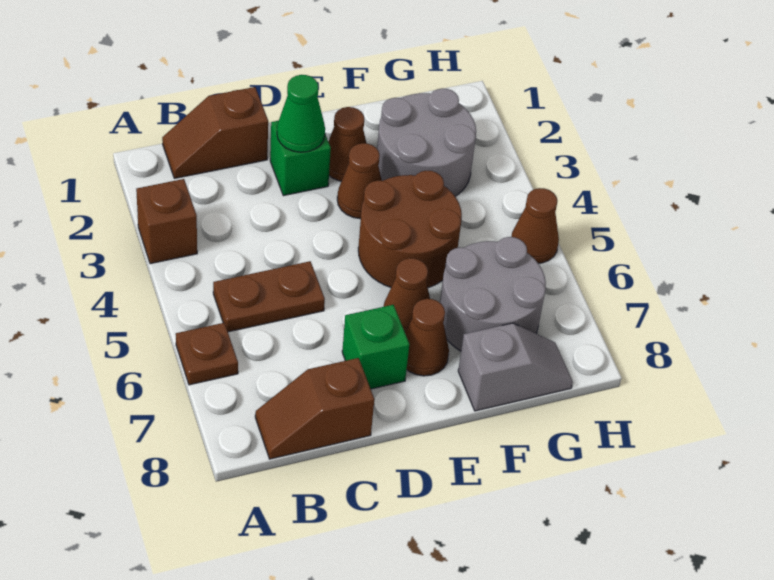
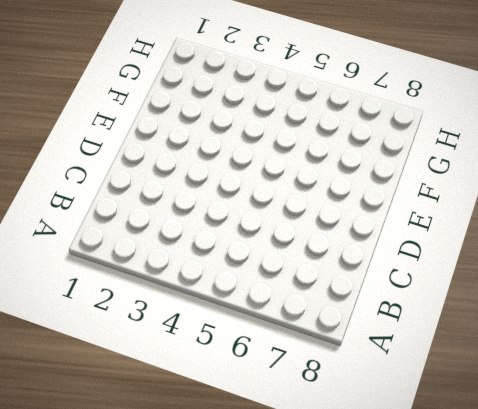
none -> brown brick A3 level 1
none -> brown plate A6 level 1
none -> brown slope B1:C1 level 1 top C

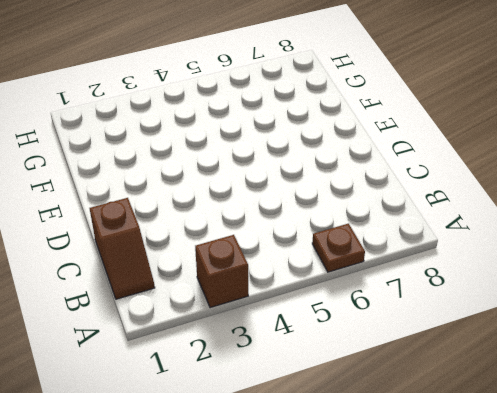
none -> brown plate B5:C5 level 1
none -> brown slope B8:C8 level 1 top C
none -> green brick D2 level 1

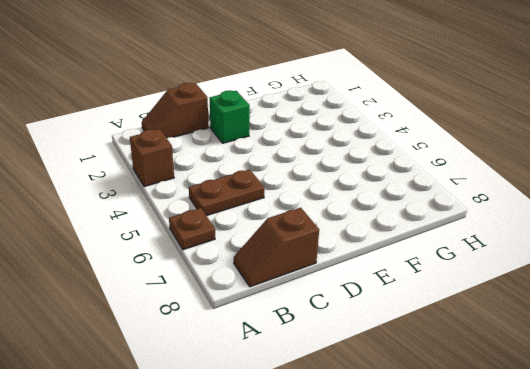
none -> green brick D7 level 1
none -> brown cone E2 level 1
none -> brown cone E3 level 1

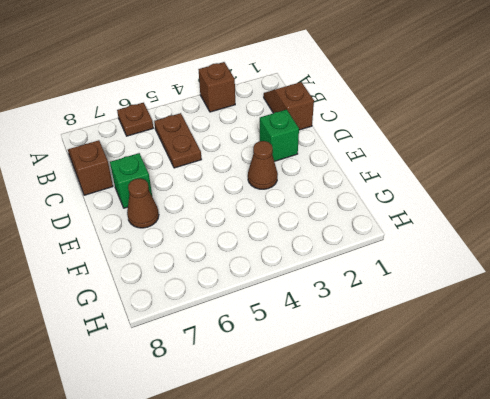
none -> brown cone E2 level 1
none -> brown round brick E4:F5 level 1
none -> brown cone E6 level 1

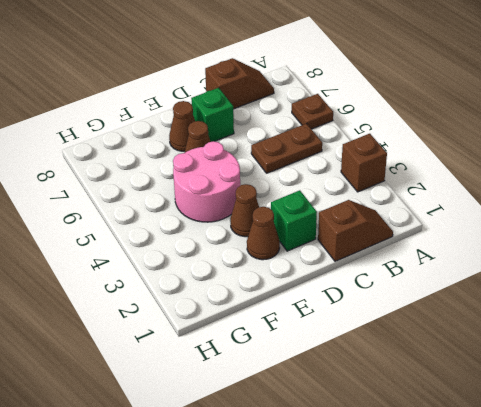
pink round brick E4:F5 level 1 -> brown round brick E4:F5 level 1
none -> grey round brick F2:G3 level 1
none -> grey round brick F6:G7 level 1
none -> grey slope F8:G8 level 1 top F

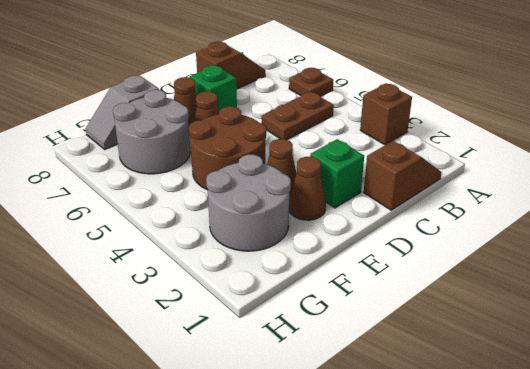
none -> brown cone H5 level 1
none -> green cone D2 level 2

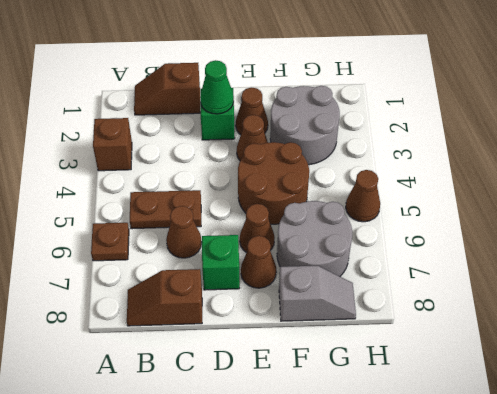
brown cone C6 level 1 -> none

